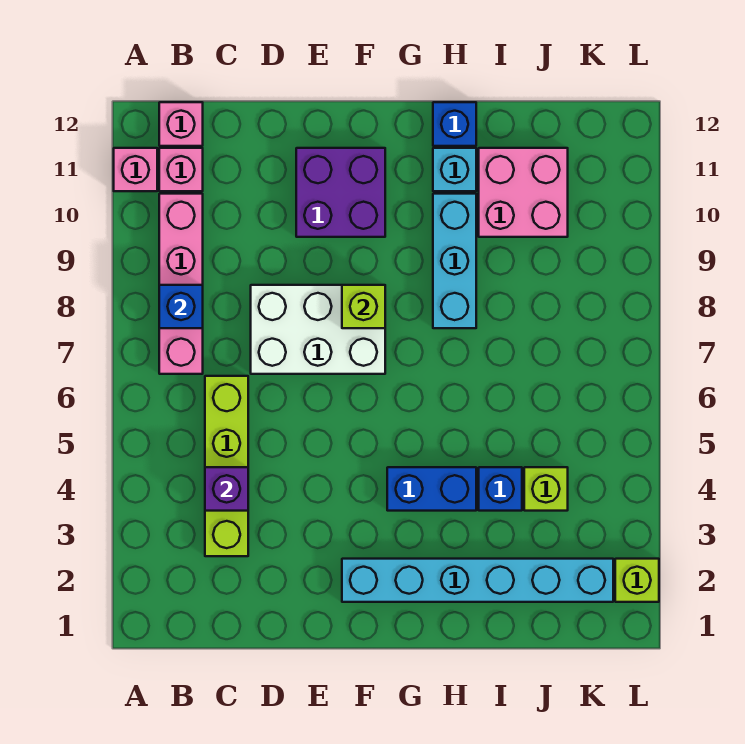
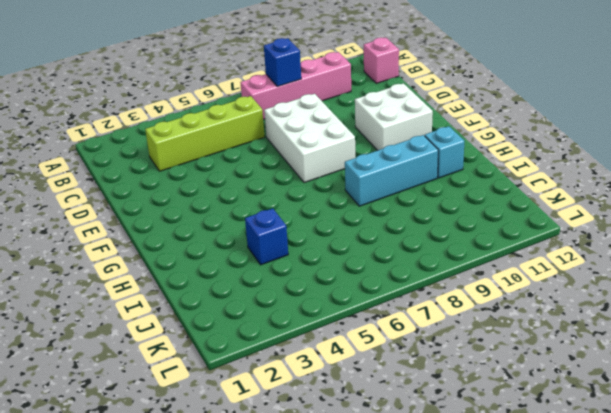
white brick E10:F11 level 1 -> purple brick E10:F11 level 1
none -> pink brick A11 level 1
none -> pink brick B11 level 1
none -> cyan brick F2:K2 level 1

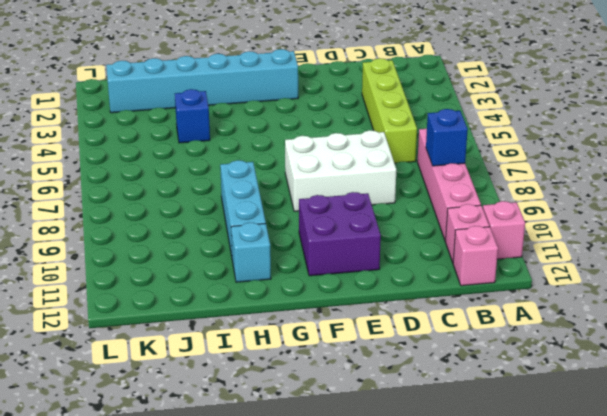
none -> blue brick G4:H4 level 1
none -> blue brick H12 level 1
none -> pink brick I10:J11 level 1

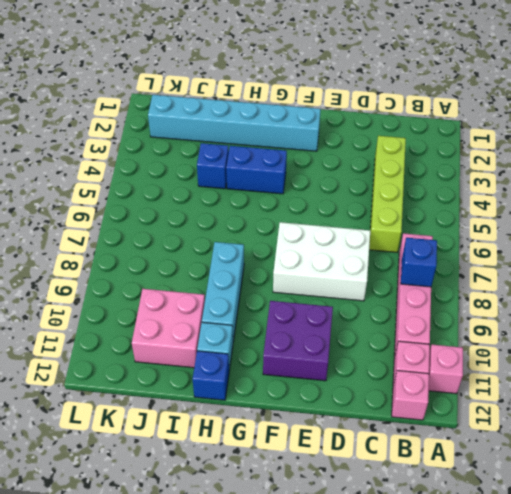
none -> lime brick J4 level 1
none -> lime brick L2 level 1
none -> purple brick C4 level 2

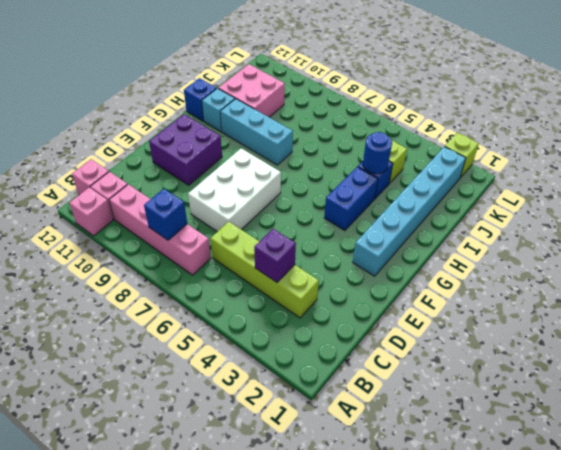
blue round brick I4 level 2 -> none
none -> lime brick F8 level 2

